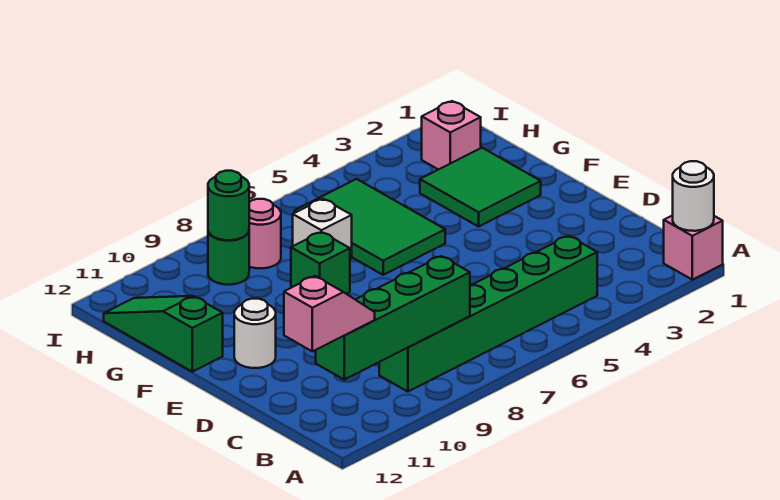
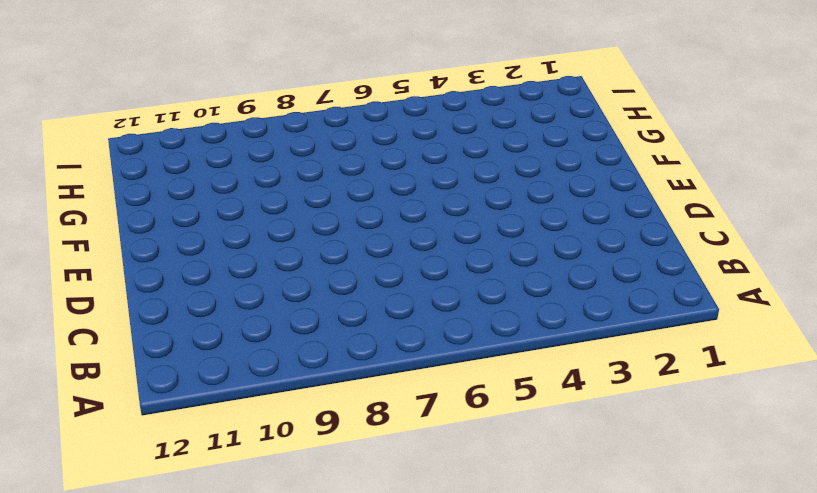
none -> pink brick A1 level 1
none -> green brick B4:B9 level 1
none -> white round brick E11 level 1

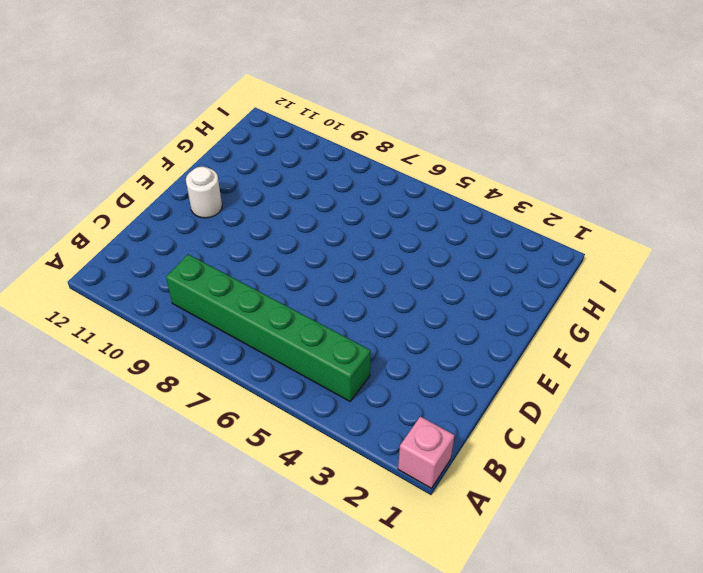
none -> green tile F2:G3 level 1
none -> green tile F5:H6 level 1
none -> green brick F8 level 1

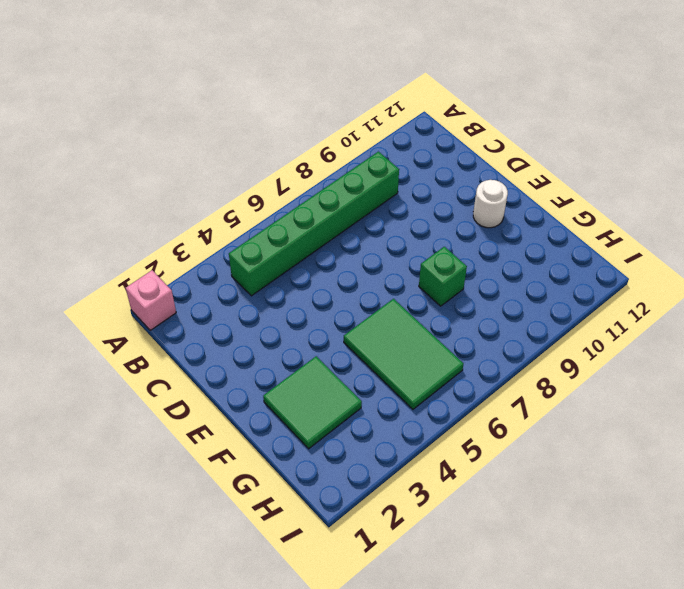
none -> green slope F12:H12 level 1 top F
none -> white brick G7 level 1
none -> pink brick H2 level 1

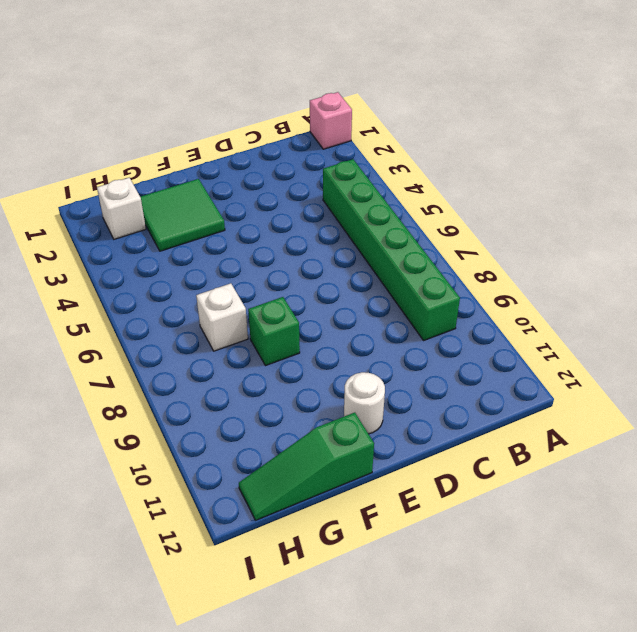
white brick H2 level 1 -> pink brick H2 level 1
none -> green tile F5:H6 level 1
none -> pink round brick H8 level 1
none -> green round brick H9 level 1

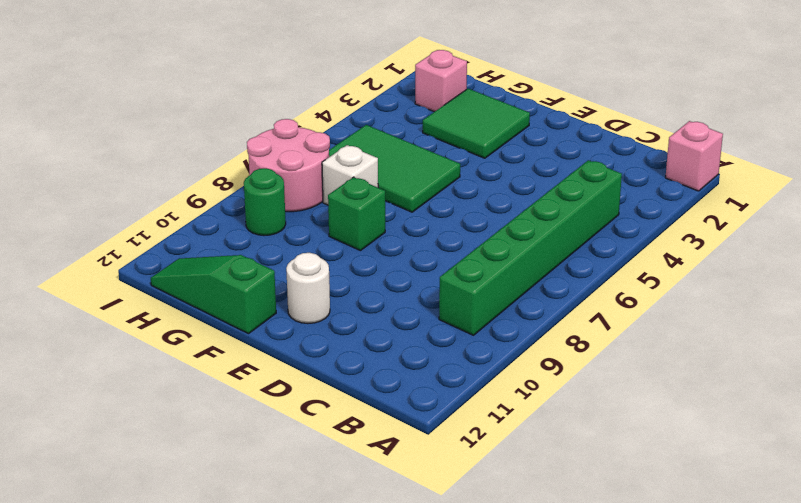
pink round brick H7:I8 level 1 -> pink round brick H8 level 1
none -> white round brick A1 level 2
none -> green brick B8:B11 level 2
none -> green round brick H9 level 2

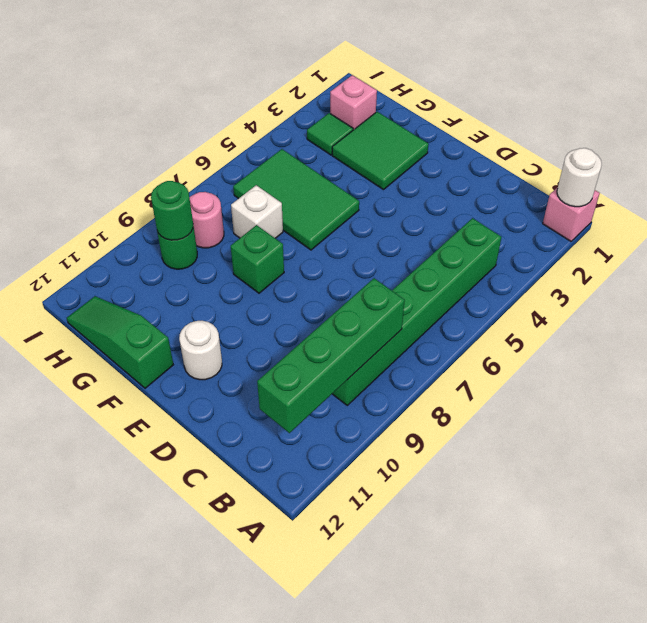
green tile H3 level 1 -> none
none -> pink slope B11:B12 level 3 top 12

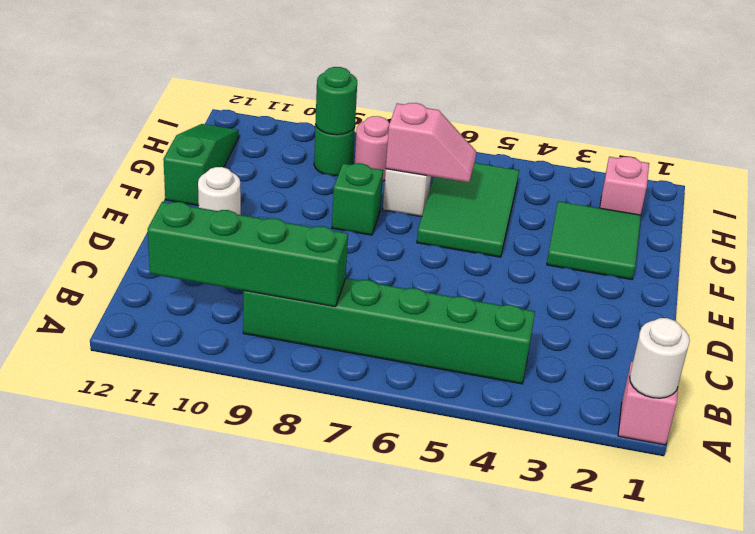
pink slope G6:G7 level 2 top 7 -> pink slope B11:B12 level 3 top 12

